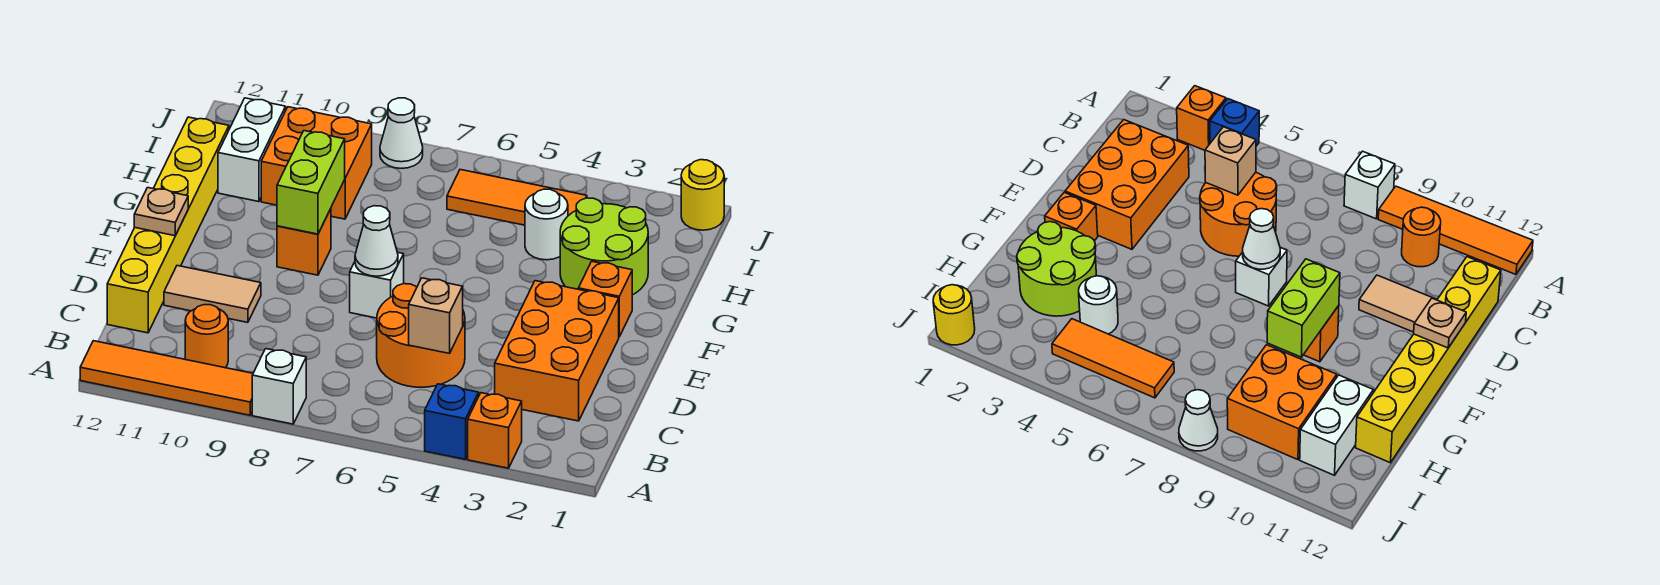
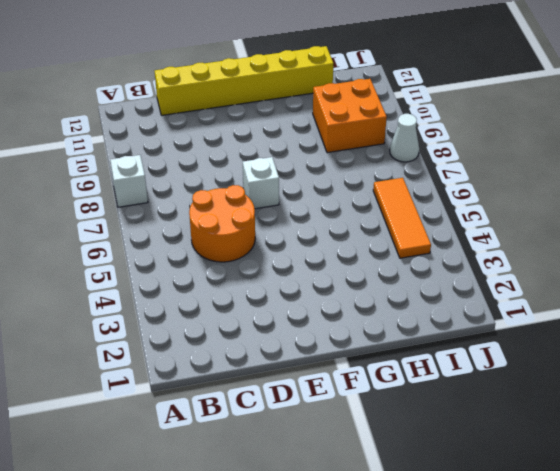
none -> orange brick A3 level 1
none -> blue brick A4 level 1
none -> orange tile A9:A12 level 1

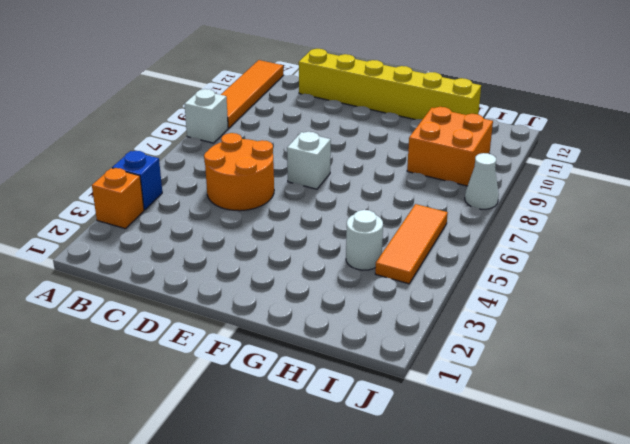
none -> orange round brick B10 level 1
none -> orange brick C2:E3 level 1
none -> tan tile D10:D11 level 1

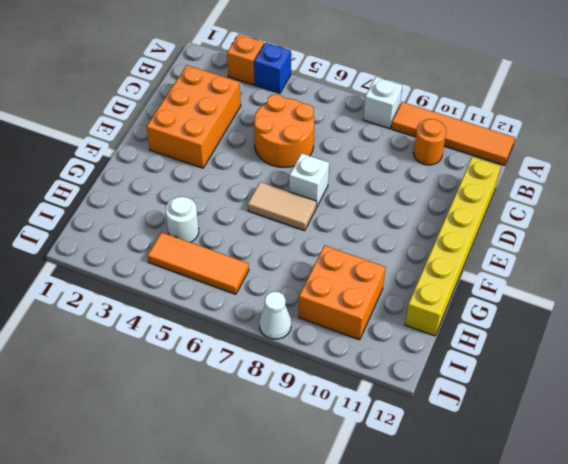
tan tile F6:F7 level 1 -> tan tile D10:D11 level 1
none -> orange brick F2 level 1
none -> orange brick F9 level 1
none -> lime round brick G2:H3 level 1

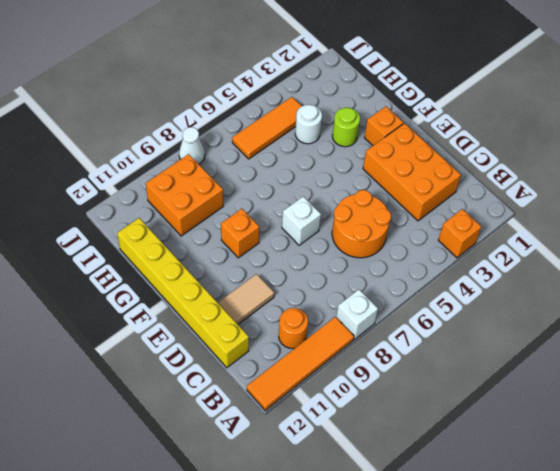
lime round brick G3 level 1 -> lime round brick G2:H3 level 1
none -> blue brick A4 level 1
none -> white brick H11:I11 level 1
none -> yellow round brick J1 level 1

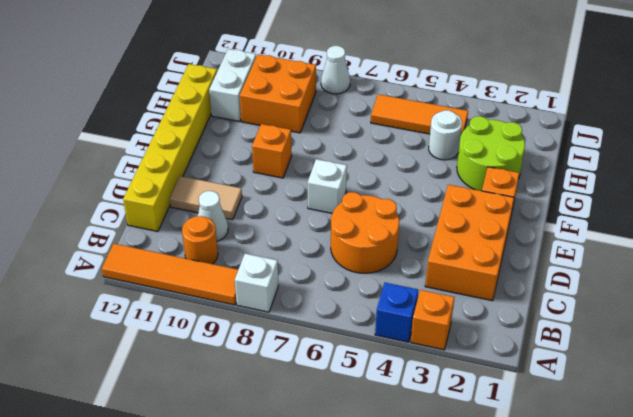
white cone C10 level 1 -> white cone E7 level 2
none -> yellow round brick J1 level 1
none -> tan brick C5 level 2
none -> tan plate E12 level 2

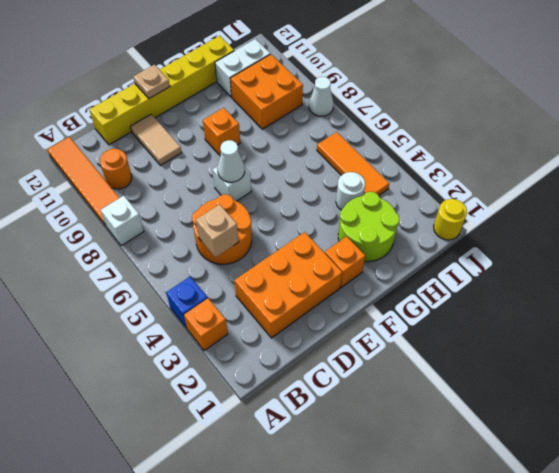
none -> lime brick F9:G9 level 2

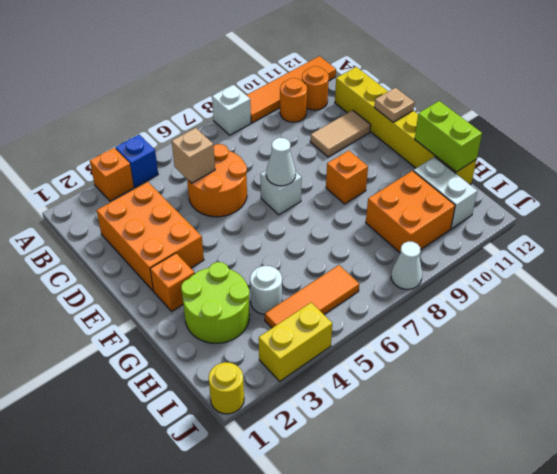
orange round brick B11 level 1 -> none
lime brick G12:H12 level 2 -> lime brick F9:G9 level 2
yellow brick J3:J4 level 1 -> none

